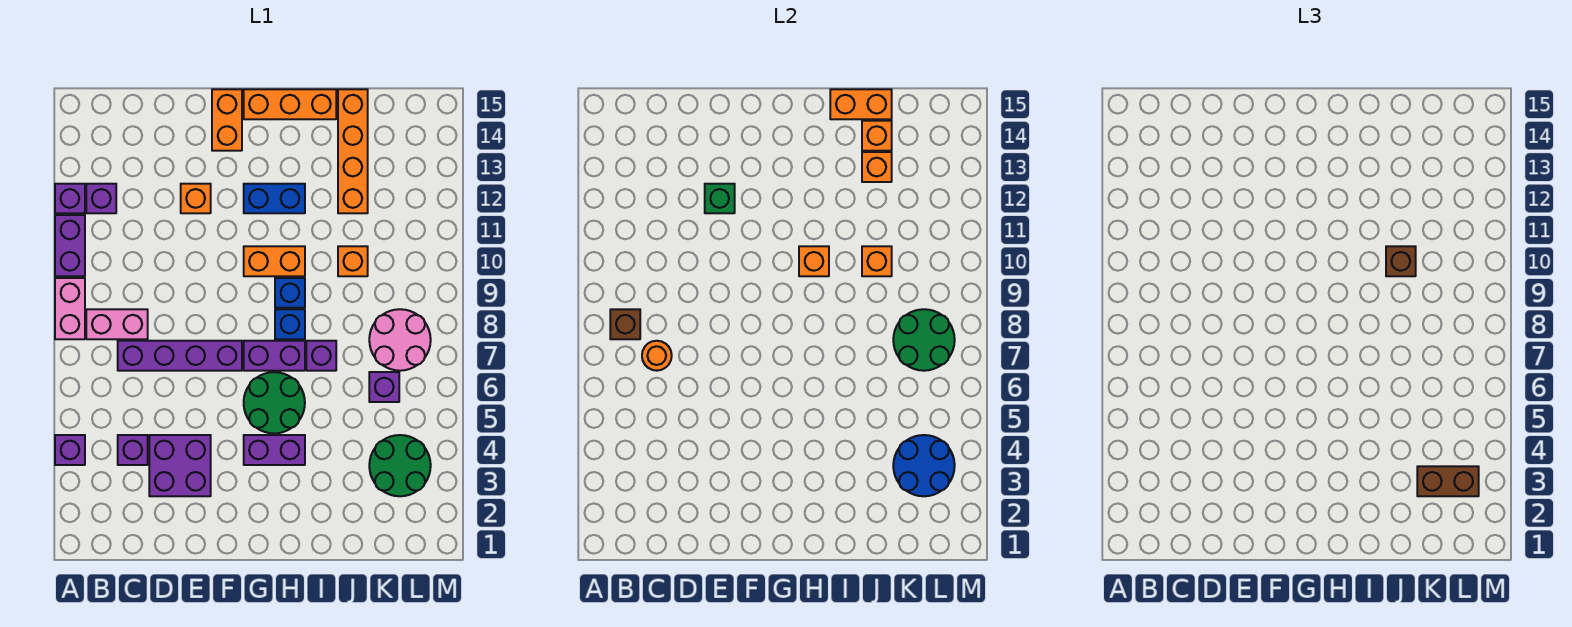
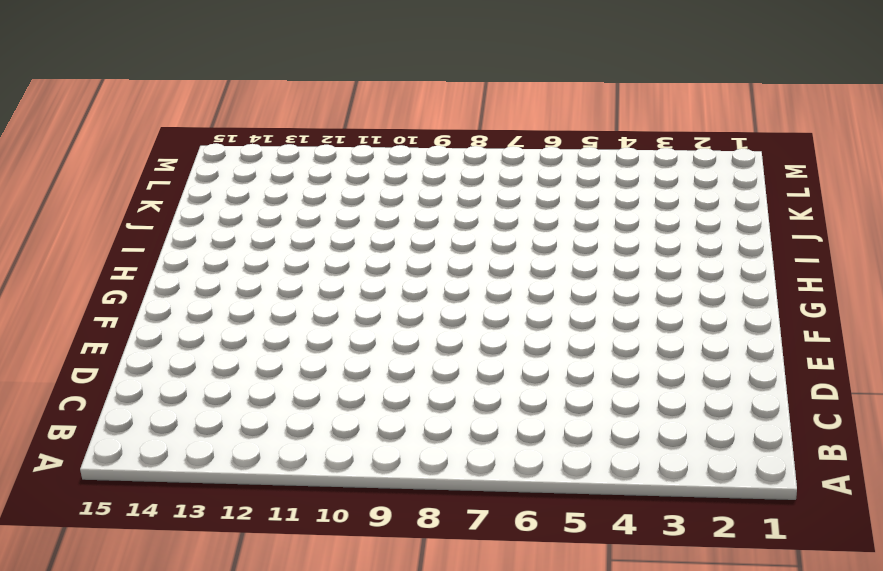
none -> purple brick A4 level 1
none -> pink brick A8:A9 level 1
none -> purple brick A10:A11 level 1
none -> purple brick A12 level 1

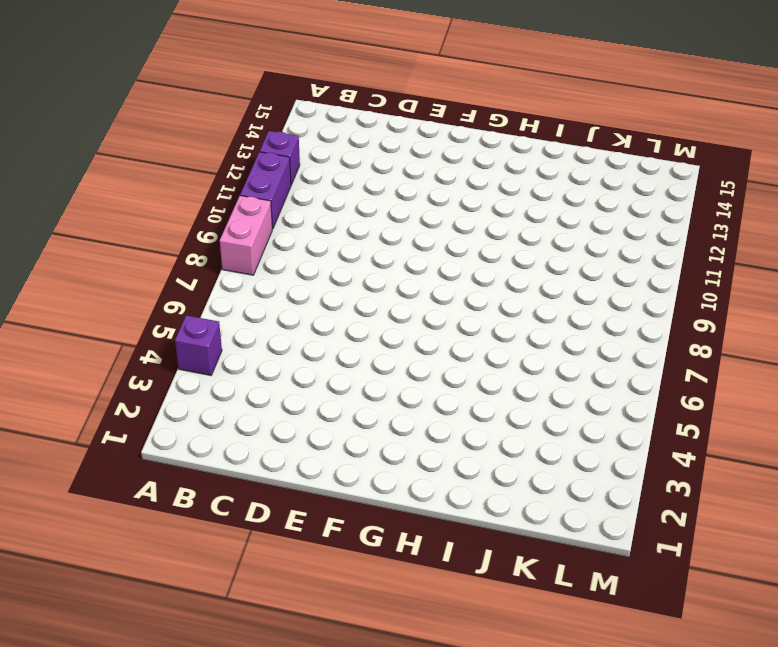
none -> pink brick B8:C8 level 1
none -> purple brick B12 level 1
none -> purple brick C4 level 1
none -> purple brick C7:F7 level 1

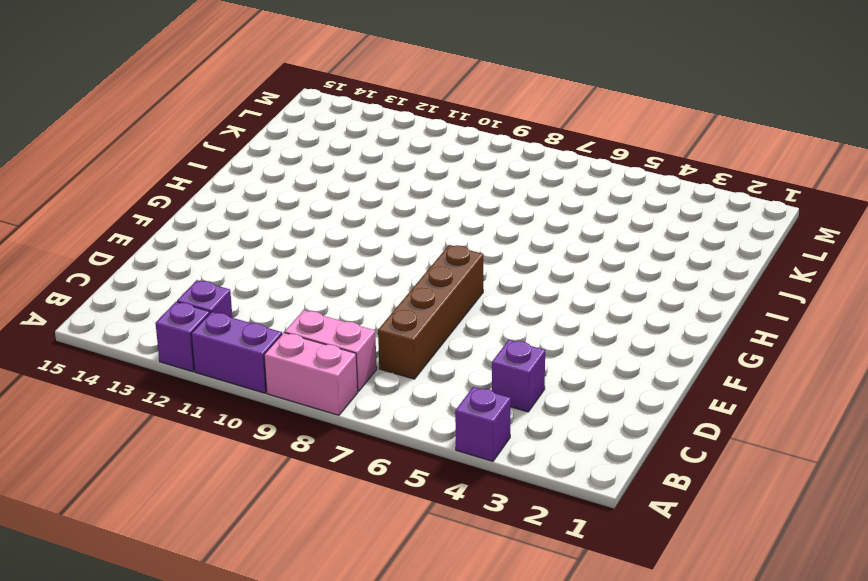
pink brick B8:B9 level 1 -> pink brick B8:C8 level 1
brown brick C7:F7 level 1 -> purple brick C7:F7 level 1
none -> purple brick D3:E4 level 1
none -> orange brick E12 level 1
none -> orange brick F14:F15 level 1
none -> purple brick G4:H4 level 1

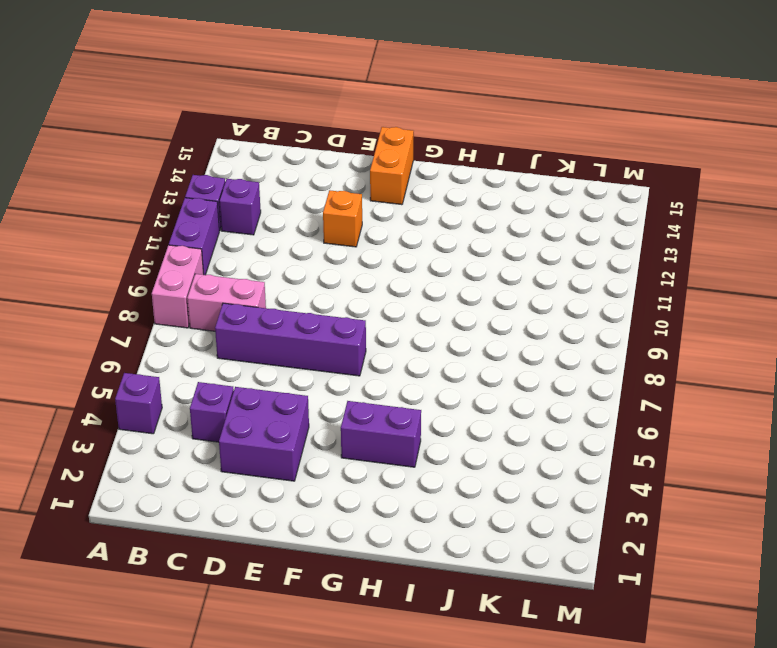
none -> green round brick G5:H6 level 1
none -> purple brick G7:H7 level 1
none -> orange brick G10:H10 level 1
none -> blue brick G12:H12 level 1

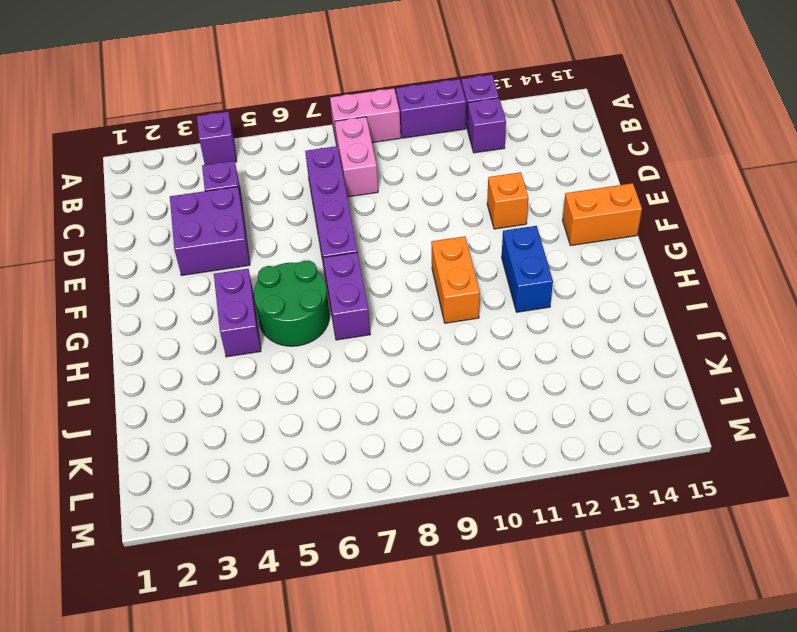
none -> orange brick G15:I15 level 1
none -> blue brick H8 level 1
none -> blue brick H9 level 1
none -> purple brick I7 level 1

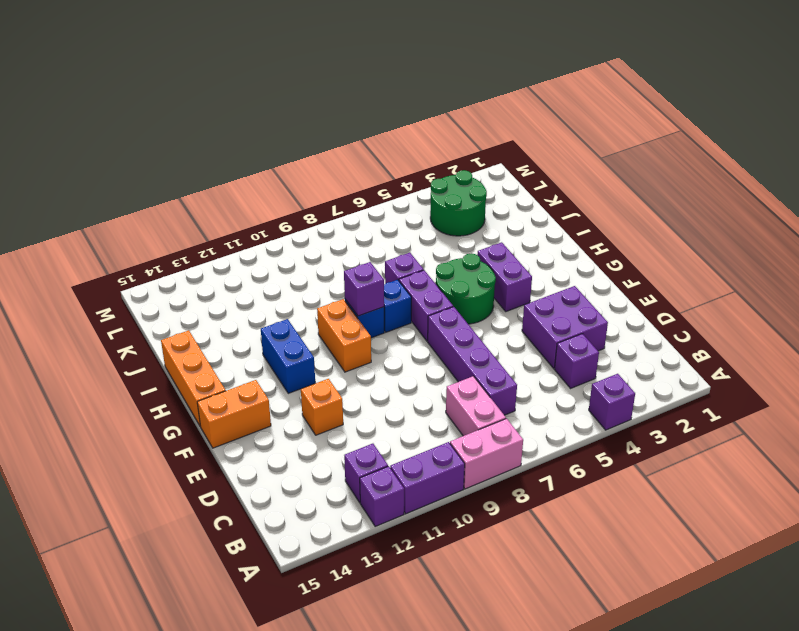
purple brick H9 level 2 -> purple brick K6 level 1
none -> orange brick J10 level 1
none -> orange brick J12:J15 level 1
none -> pink round brick K7:L8 level 1
none -> brown brick B8 level 2

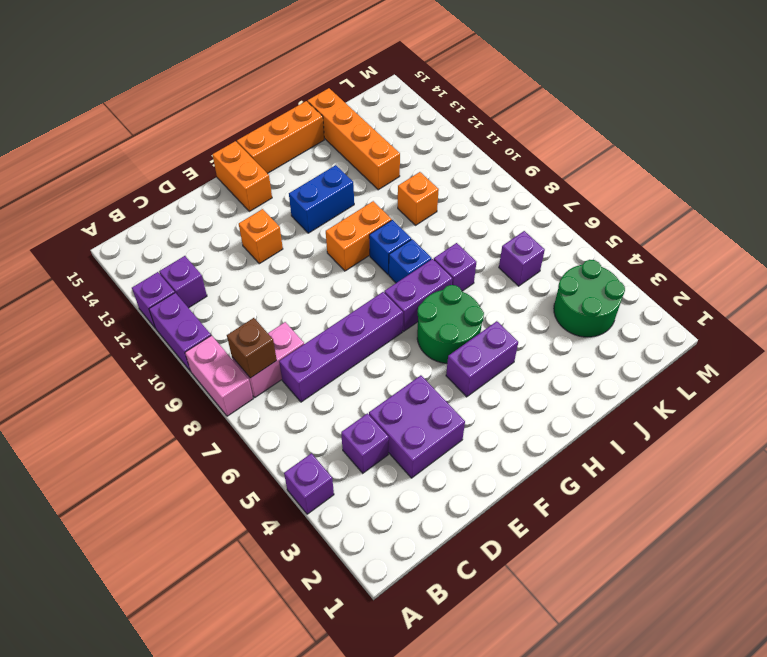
none -> pink round brick K7:L8 level 1
none -> orange round brick C7 level 2
none -> green brick E12 level 2
none -> orange brick H10 level 2

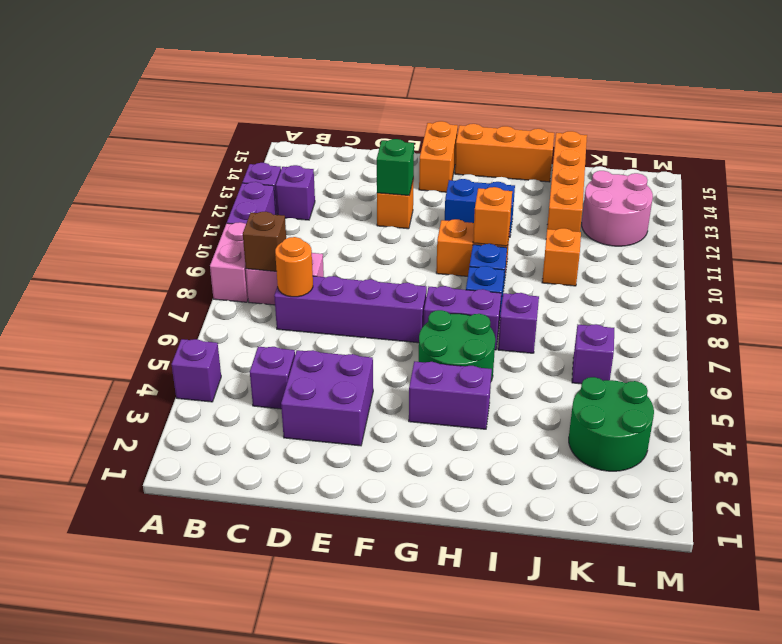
pink round brick K12:L13 level 1 -> pink round brick K7:L8 level 1
none -> orange brick I15:J15 level 2
none -> orange brick J10 level 2
none -> orange brick J13 level 2
none -> orange brick J14 level 2

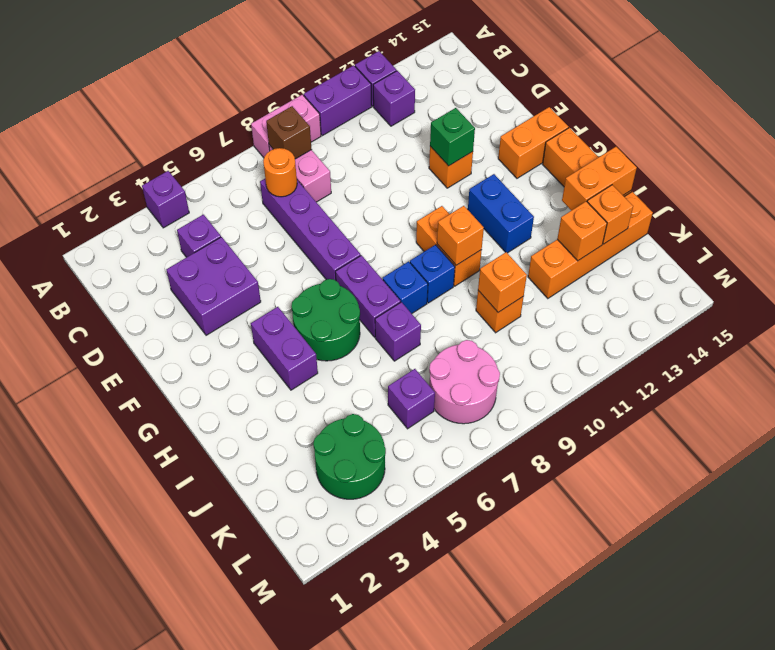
orange brick I14:I15 level 2 -> orange brick I15:J15 level 2
none -> blue round brick K3:L4 level 2
none -> green round brick K7:L8 level 2
none -> brown brick J10 level 3
none -> brown brick K3:L3 level 3

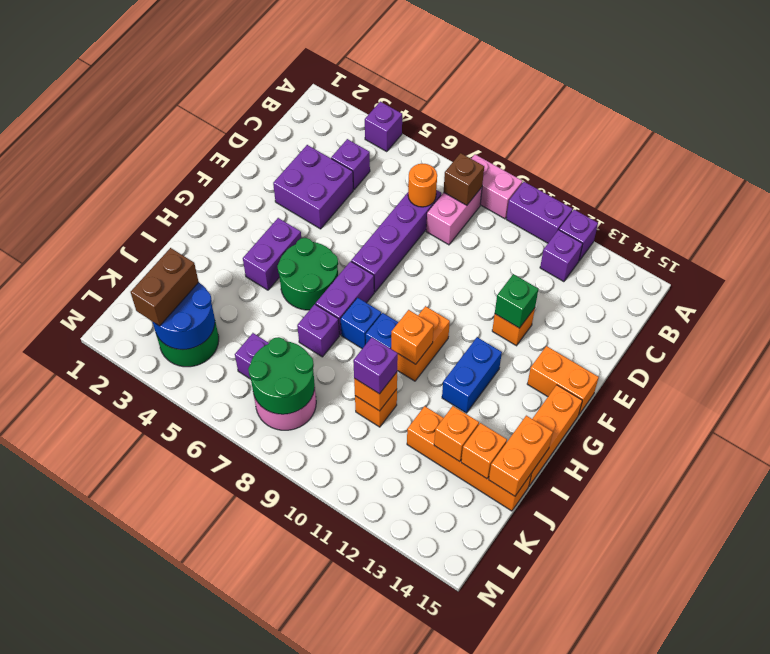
purple brick J10 level 3 -> brown brick J10 level 3

